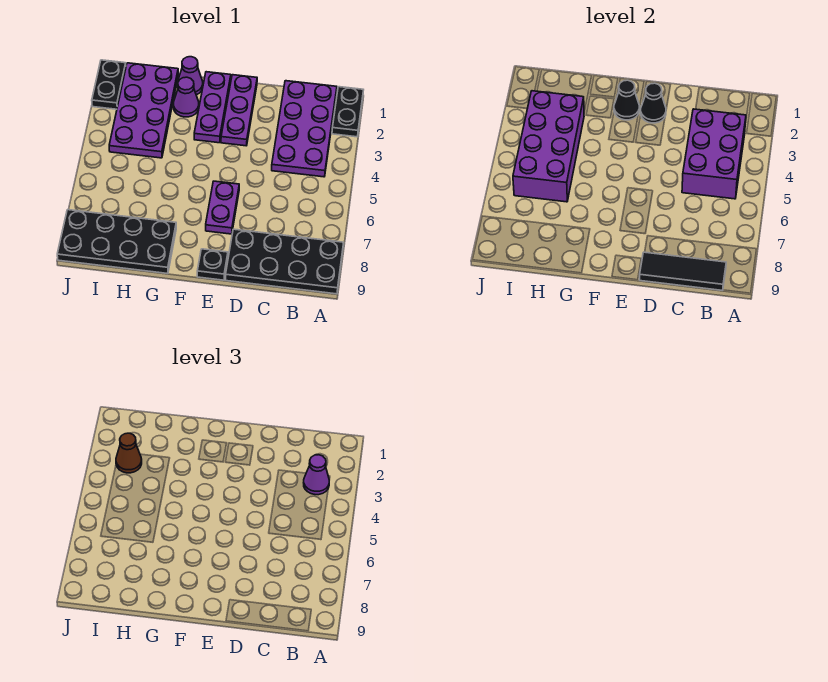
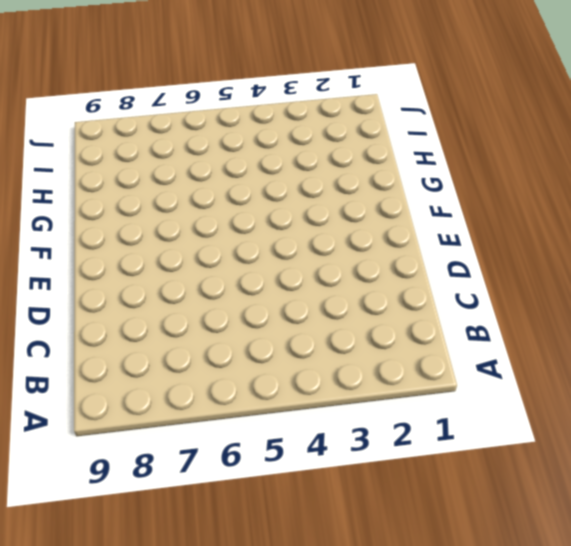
none -> black plate A1:A2 level 1
none -> black plate A8:D9 level 1
none -> purple plate B1:C4 level 1

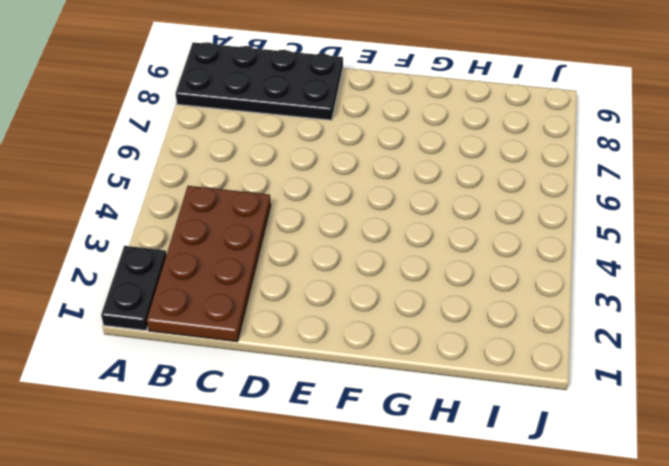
brown plate B1:C4 level 1 -> purple plate B1:C4 level 1
none -> purple plate E1:E3 level 1
none -> purple plate E6:E7 level 1
none -> black plate E9 level 1

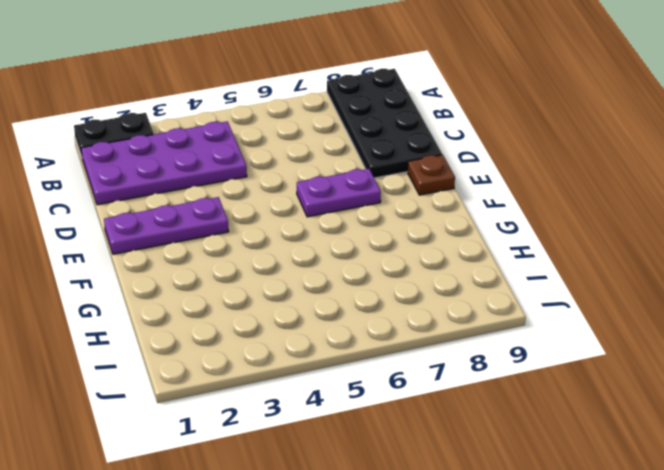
brown plate E9 level 1 -> black plate E9 level 1
none -> purple plate F1:F3 level 1
none -> purple cone G1 level 1
none -> purple cone G2 level 1

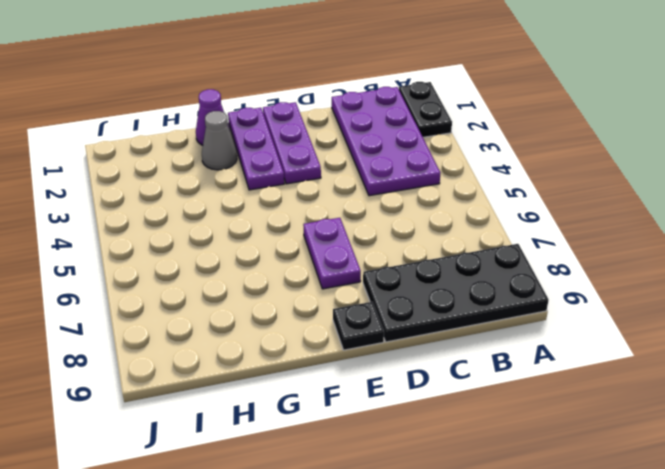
grey cone G2 level 1 -> purple cone G2 level 1
none -> black plate G8:J9 level 1
none -> purple plate H1:I4 level 1
none -> black plate J1:J2 level 1

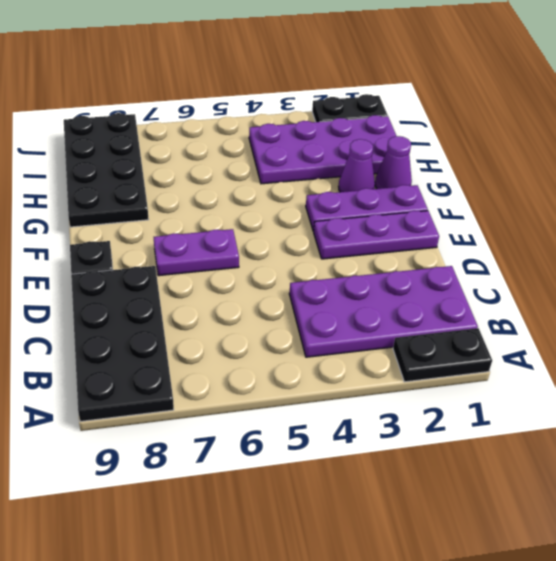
none -> purple brick B3:C5 level 2
none -> black tile B9:D9 level 2
none -> black cone E2 level 2

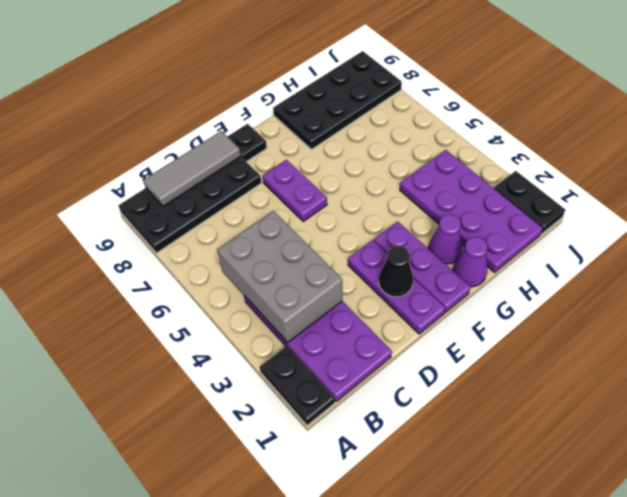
grey brick B3:C5 level 2 -> purple brick B3:C5 level 2
grey tile B9:D9 level 2 -> black tile B9:D9 level 2
none -> black cone F2 level 2
none -> purple brick H3:I6 level 2
none -> purple cone B3 level 3

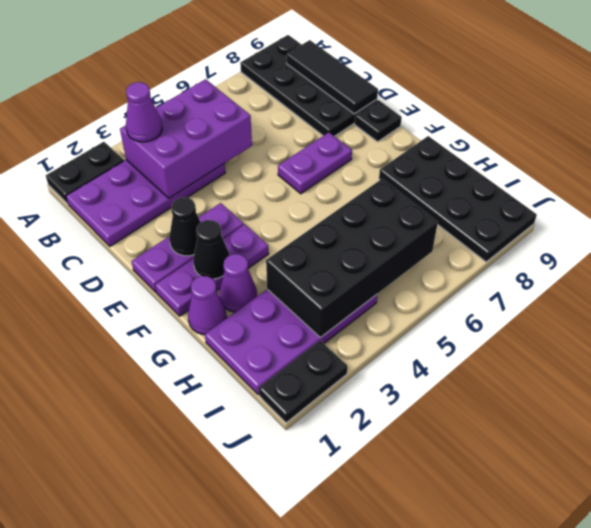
black brick H3:I6 level 2 -> purple brick H3:I6 level 2
none -> brown cone I3 level 3

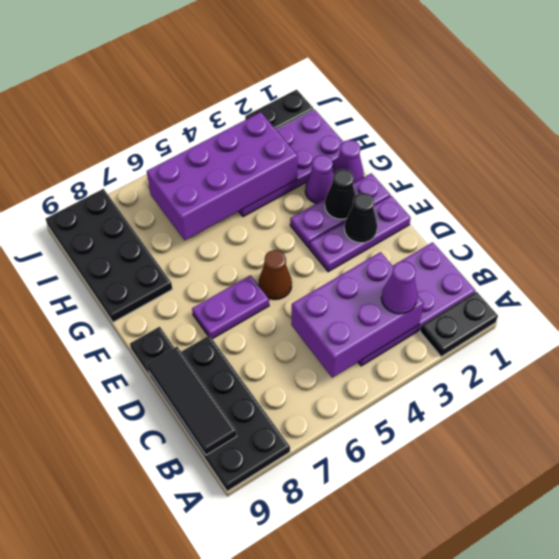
brown cone E5 level 1 -> brown cone I3 level 3

